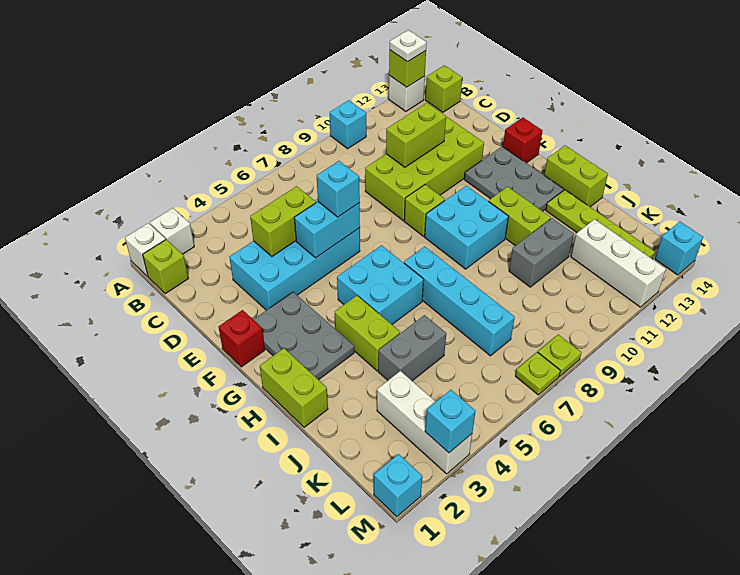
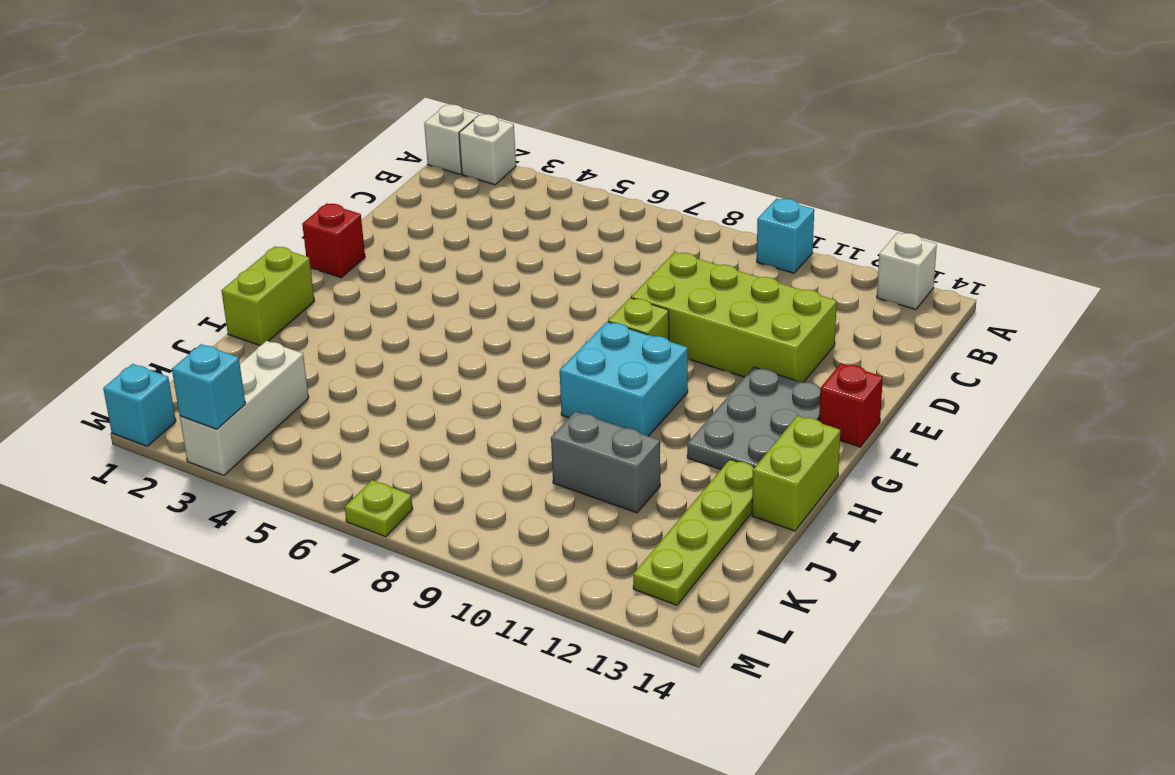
none -> lime brick B1 level 1
none -> lime brick B14 level 1
none -> cyan brick D3:E6 level 1
none -> grey plate F2:H3 level 1

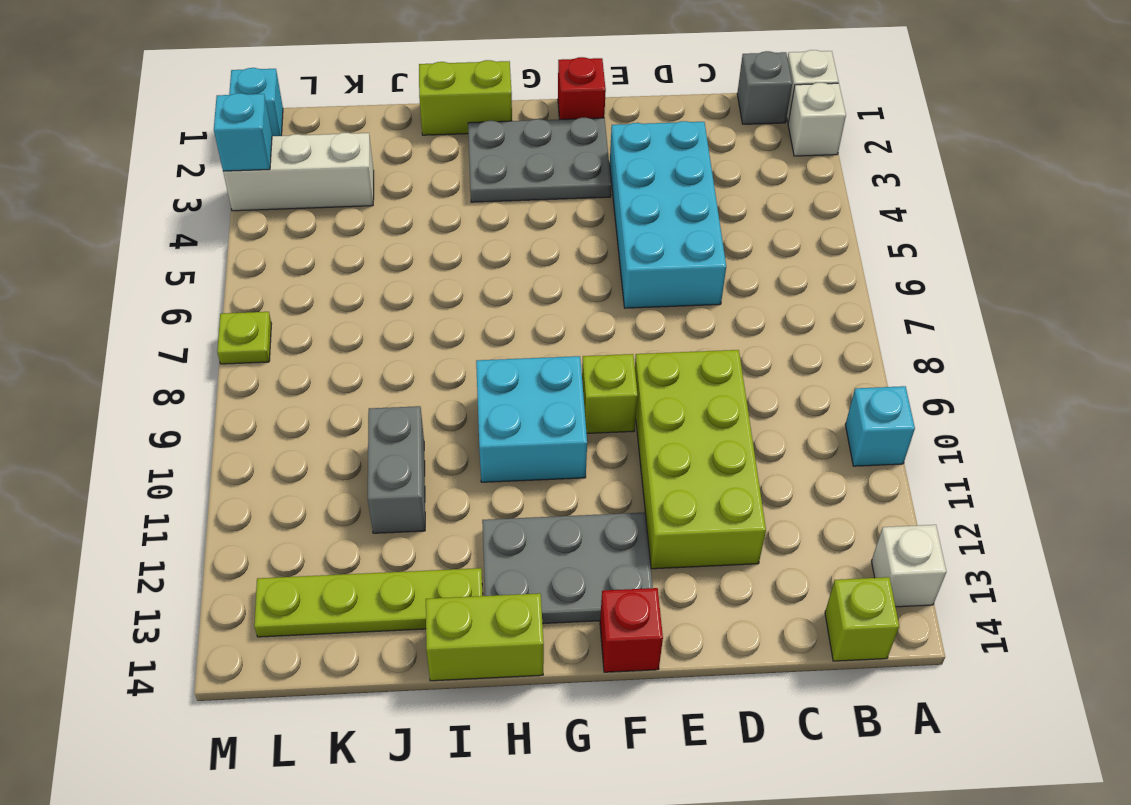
grey brick B1 level 1 -> lime brick B1 level 1
none -> cyan brick G5:H6 level 1
none -> lime brick H4:I4 level 1
none -> cyan brick H7:K7 level 1
none -> lime brick H11:I11 level 1

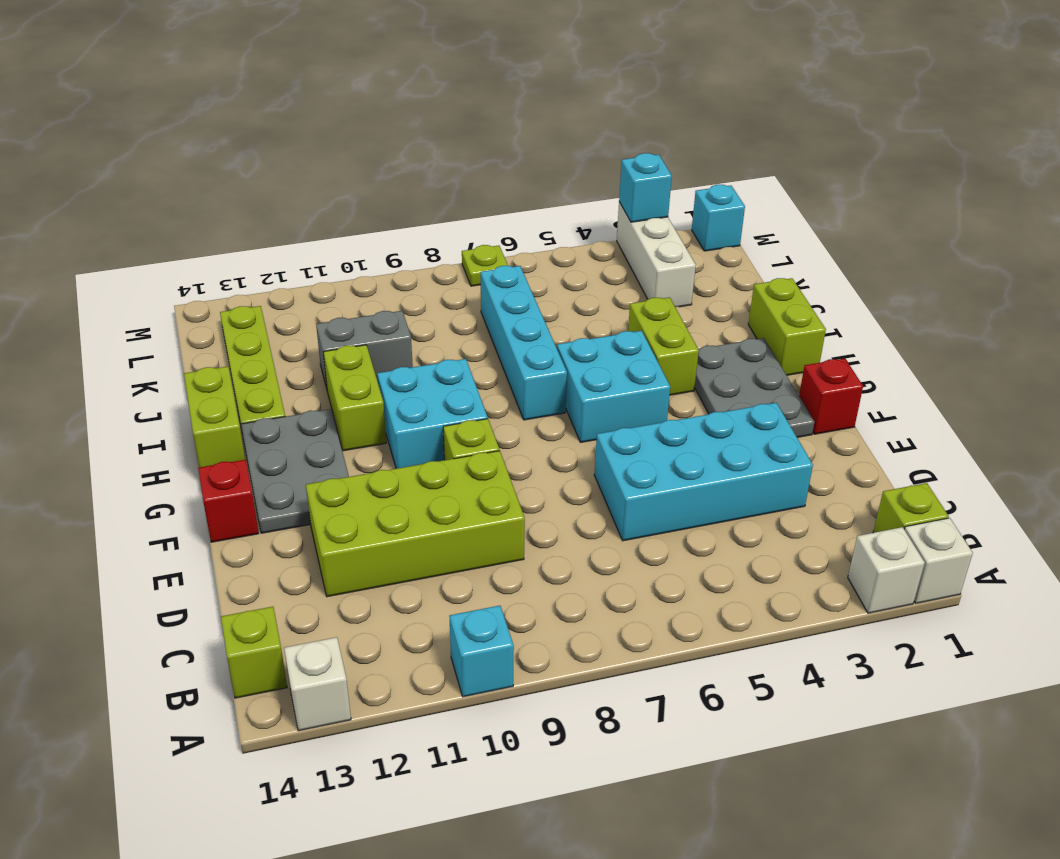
none -> grey brick J4:J5 level 1
none -> white brick K12:M12 level 1
none -> lime plate M8 level 1
none -> cyan brick M14 level 1

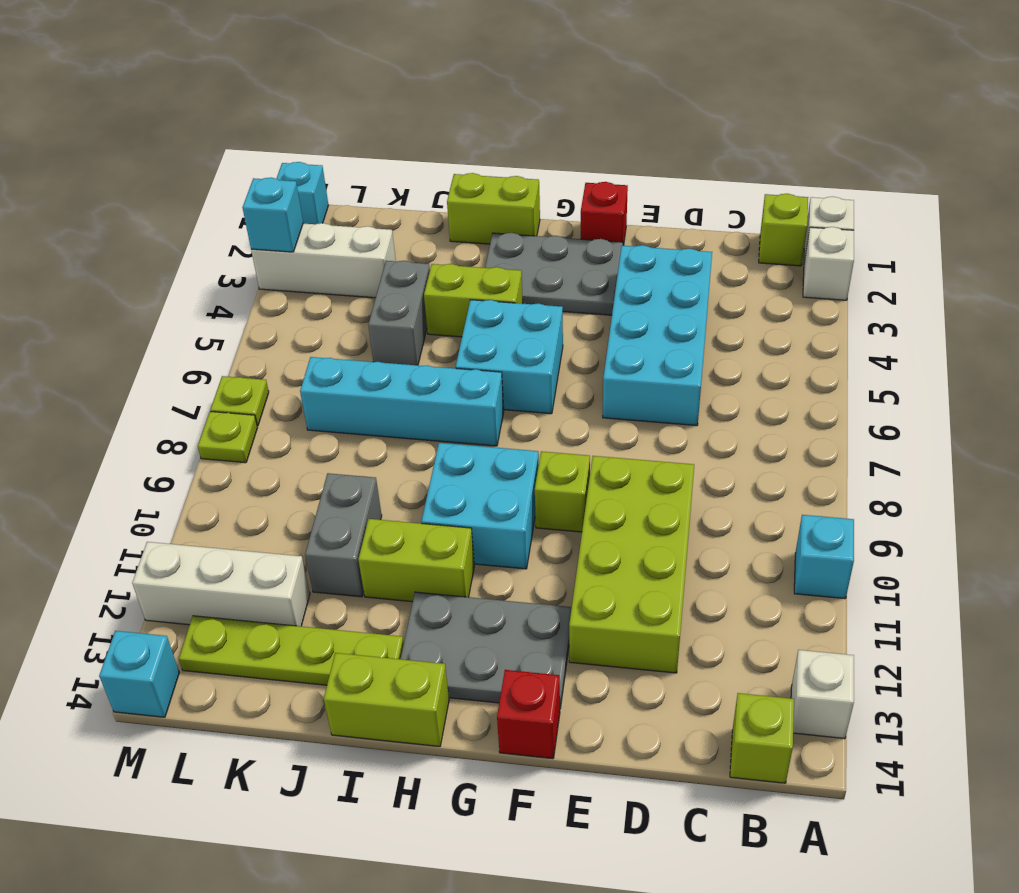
none -> lime brick A13 level 2
none -> lime brick D4:D5 level 2
none -> lime brick D10:D11 level 2
none -> cyan brick E5:E6 level 2

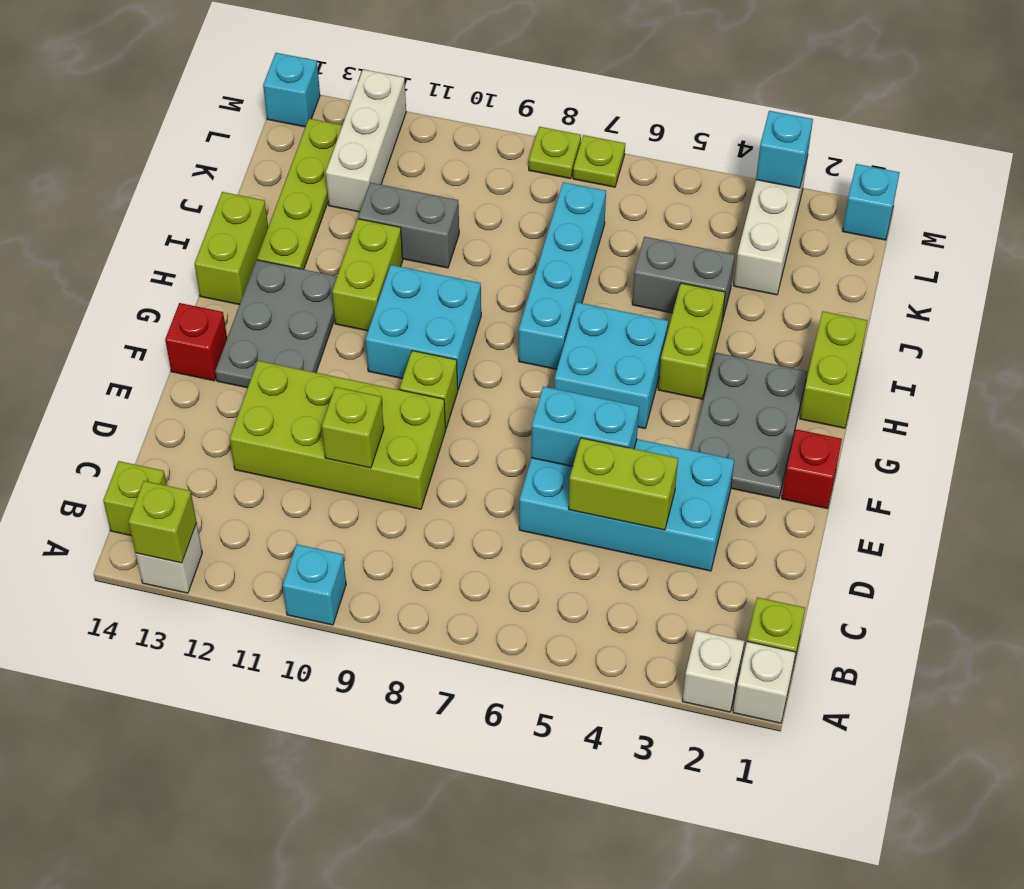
lime brick D10 level 2 -> lime brick D10:D11 level 2
none -> white plate A13 level 3
none -> cyan brick E6 level 3

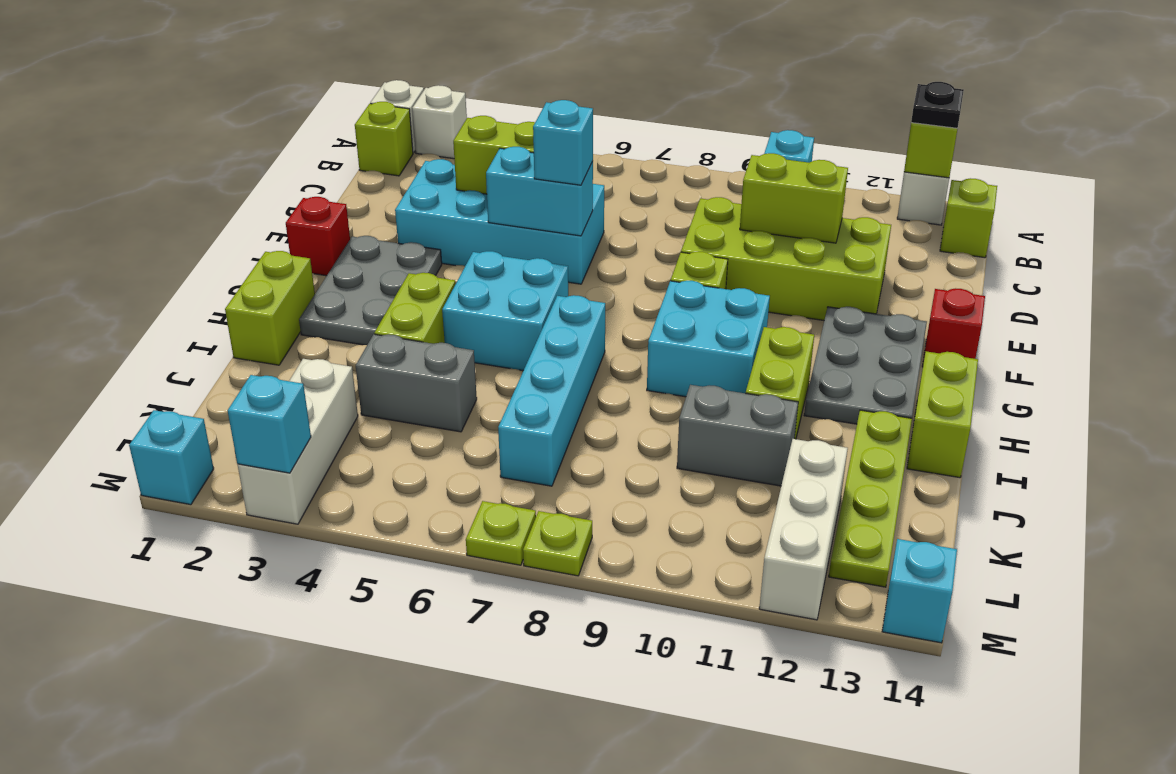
black plate A13 level 3 -> white plate A13 level 3

